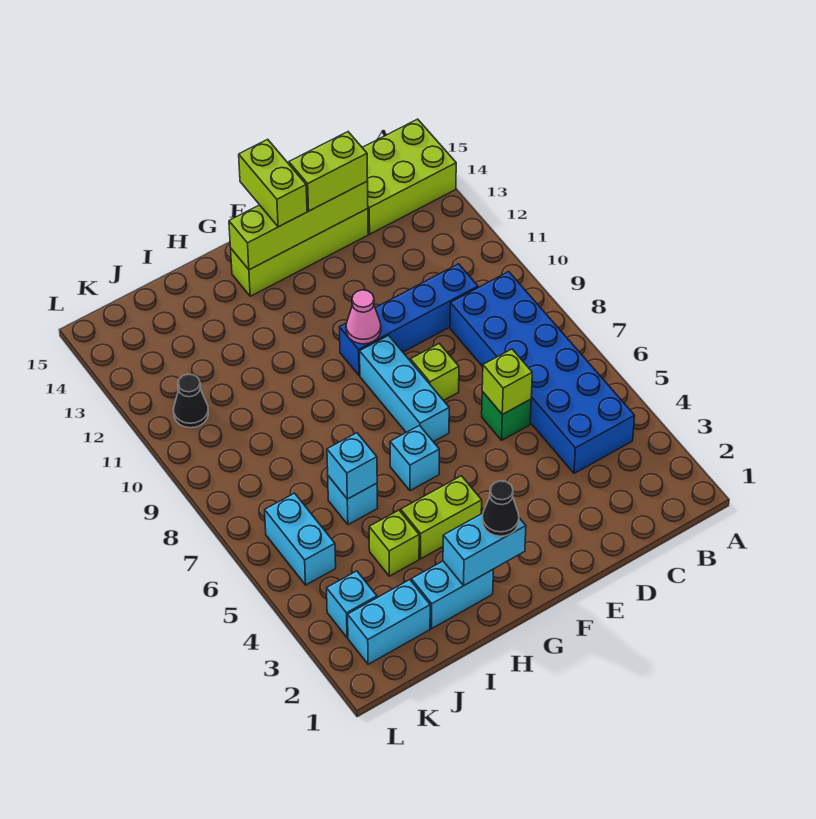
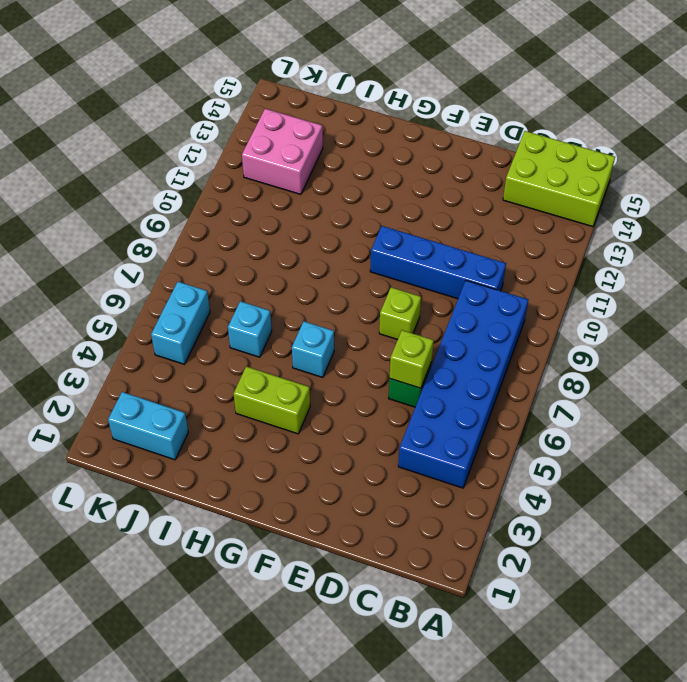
pink brick J12:K13 level 1 -> none
none -> lime brick D14:G14 level 1
none -> cyan brick F7:F9 level 1
none -> cyan brick H2:I2 level 1

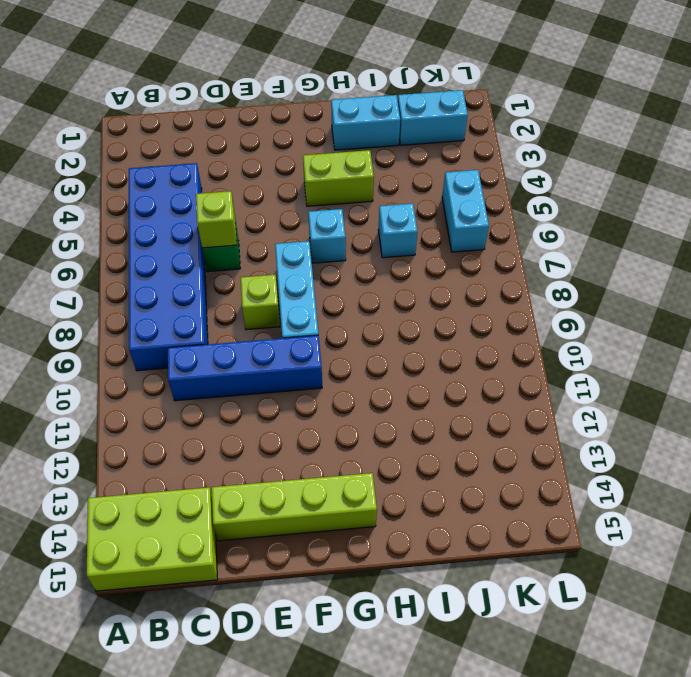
none -> lime brick I4 level 1
none -> cyan brick K3 level 1
none -> black cone K11 level 1

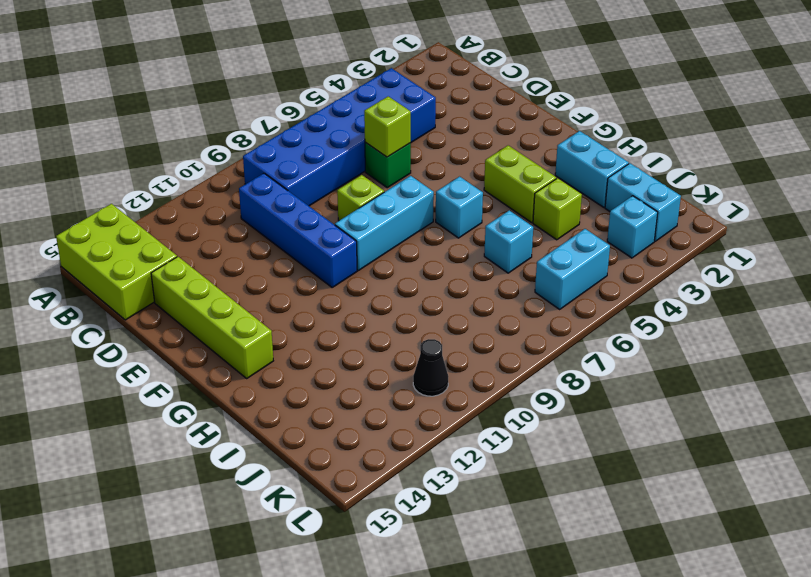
none -> lime brick D14:G14 level 2
none -> pink cone F10 level 2
none -> cyan brick G2:H2 level 2

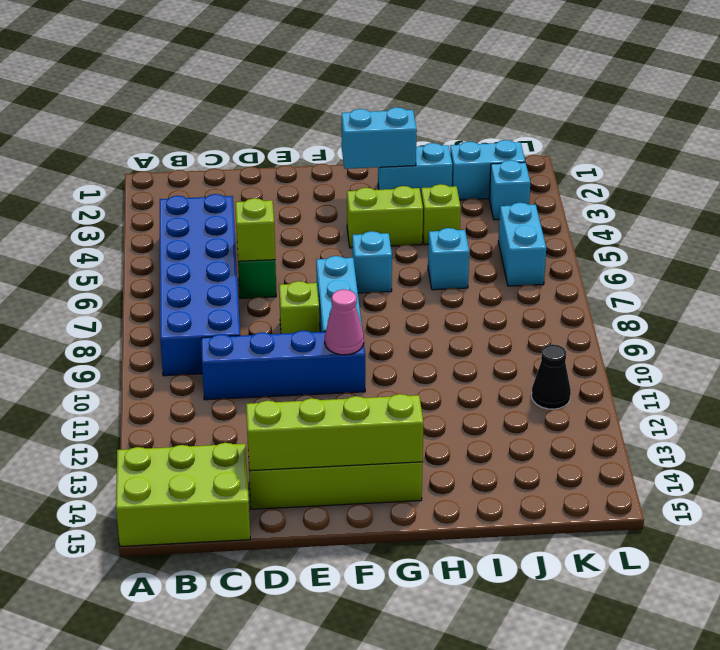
none -> cyan brick I6 level 2
none -> lime brick D14:E14 level 3
none -> lime brick F14:F15 level 3

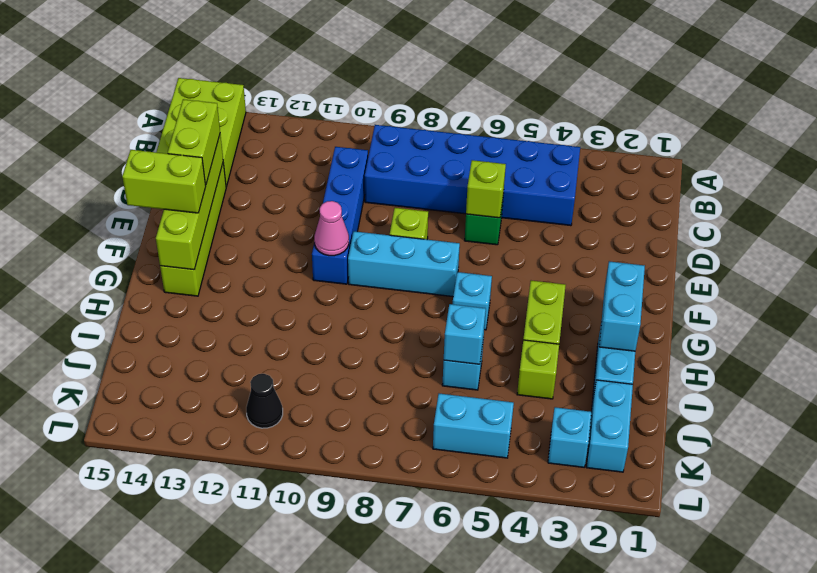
none -> black cone G2 level 3

